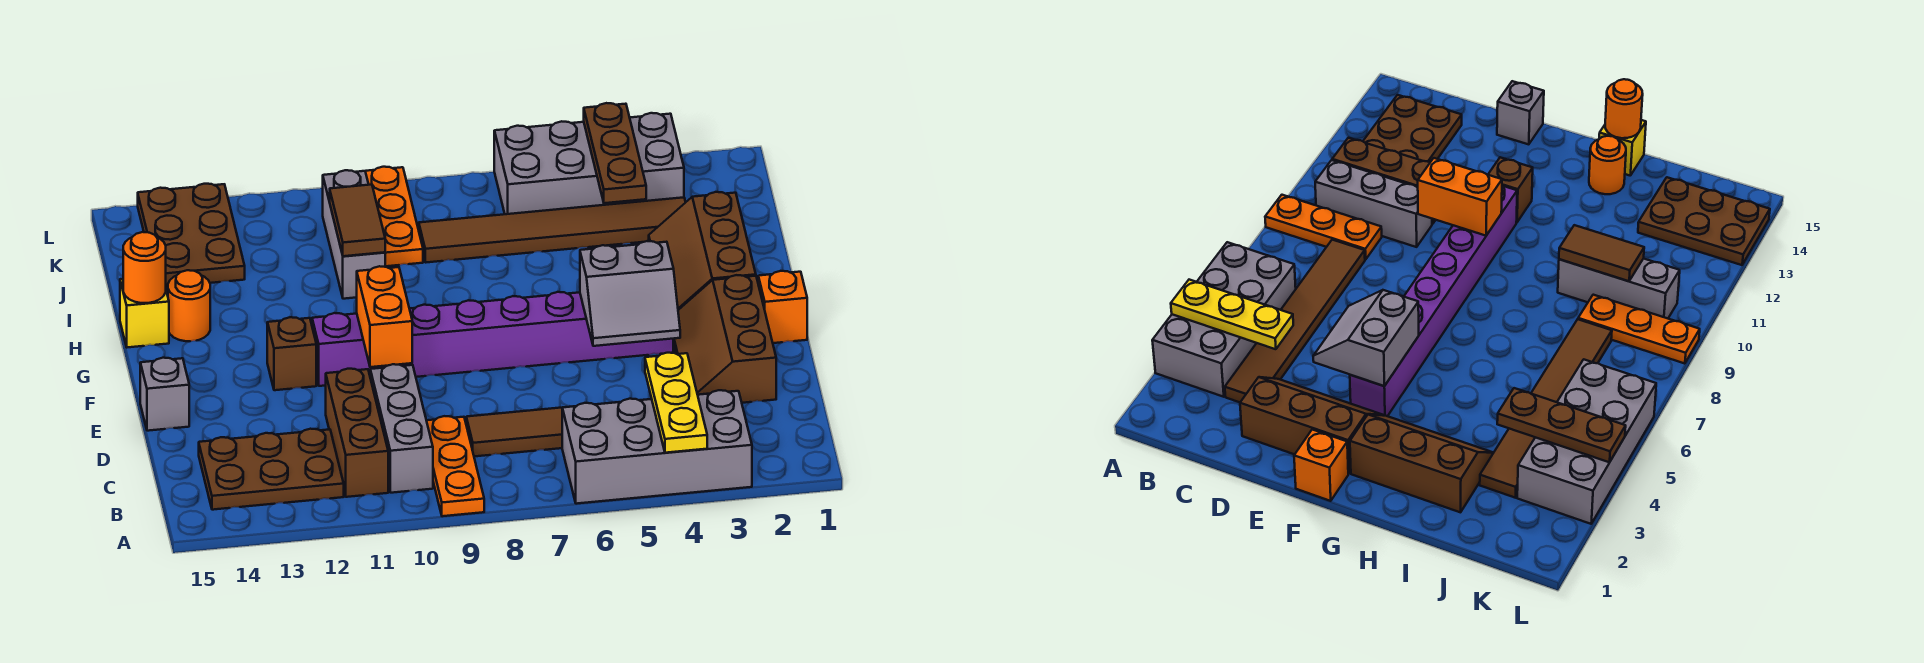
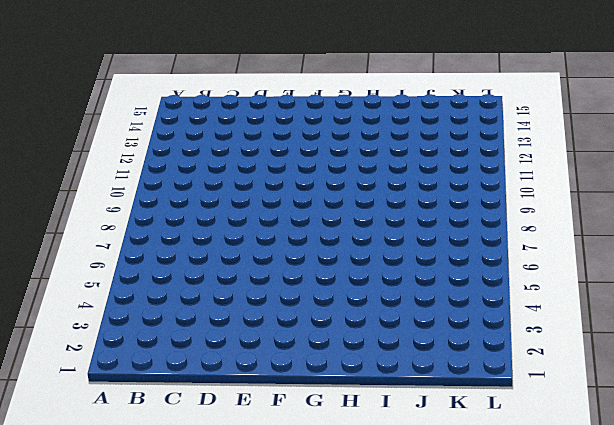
none -> grey brick A3:B6 level 1
none -> orange plate A9:C9 level 1
none -> grey brick B10:D10 level 1

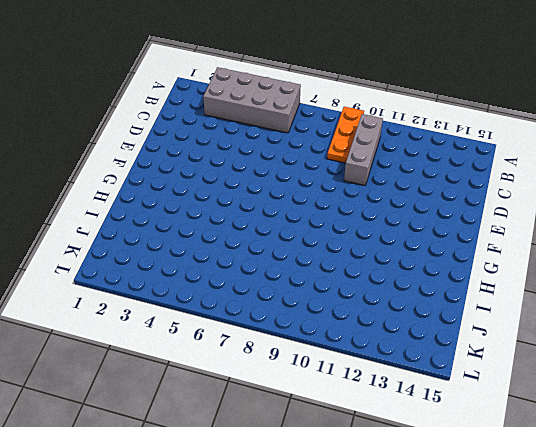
none -> brown brick B11:D11 level 1
none -> brown plate B12:C14 level 1
none -> brown tile C3:C8 level 1

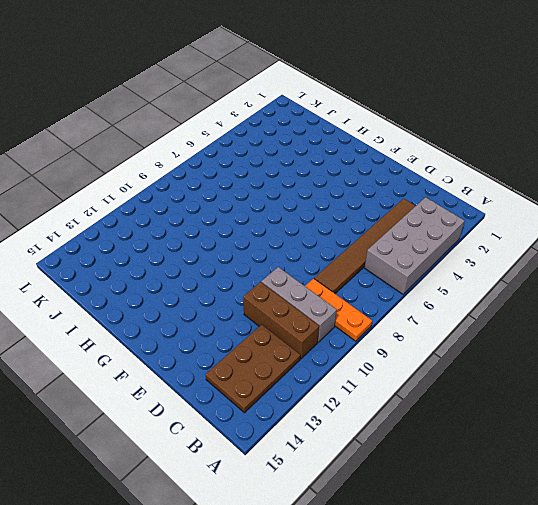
none -> brown slope D2:F3 level 1 top 2
none -> grey brick E15 level 1
none -> orange brick F1 level 1

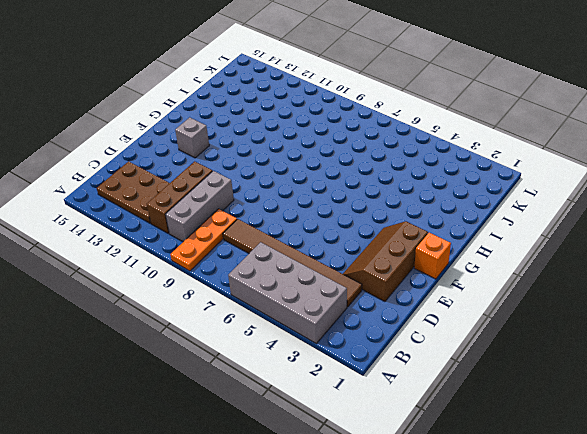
grey brick F13 level 1 -> grey brick E15 level 1
none -> purple brick F4:F11 level 1
none -> brown brick F12 level 1
none -> brown slope G2:I3 level 1 top 2

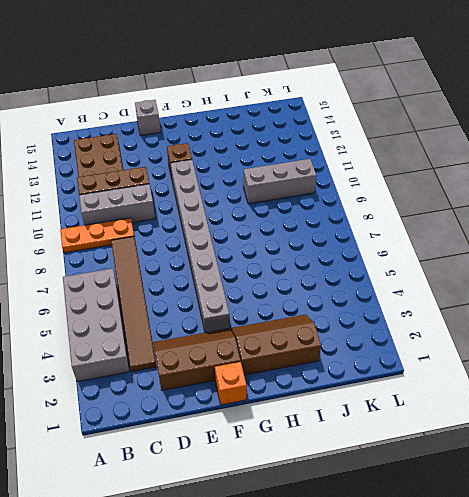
grey brick F4:F11 level 1 -> purple brick F4:F11 level 1
none -> orange round brick H14 level 1
none -> yellow brick H15 level 1
none -> brown tile J3:J8 level 1

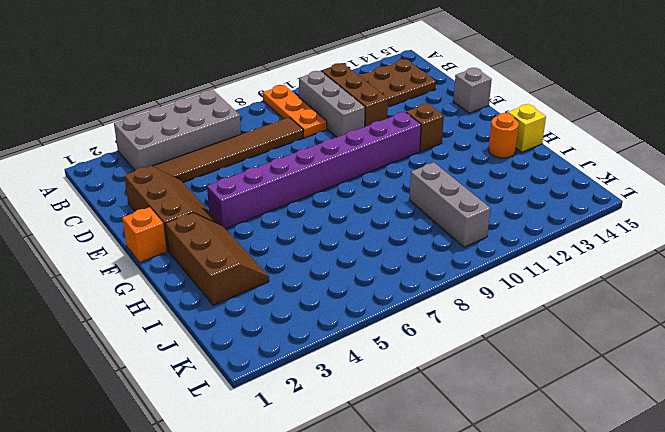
none -> brown tile J3:J8 level 1
none -> orange plate J9:L9 level 1
none -> brown plate J13:L14 level 1

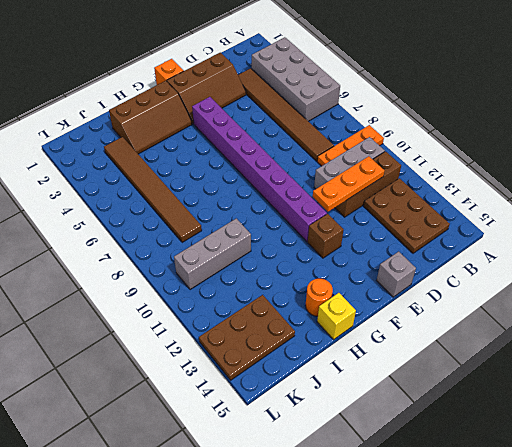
orange plate C11:E11 level 2 -> orange plate J9:L9 level 1
none -> grey brick K3:L6 level 1
none -> yellow plate A4:C4 level 2
none -> grey slope E4:F5 level 2 top F

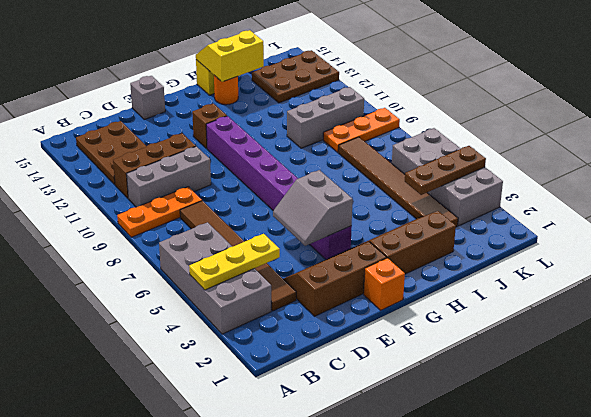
yellow slope H14:I15 level 2 top 14 -> orange round brick H15 level 2
none -> orange brick E10:F10 level 2
none -> brown tile I10:J10 level 2

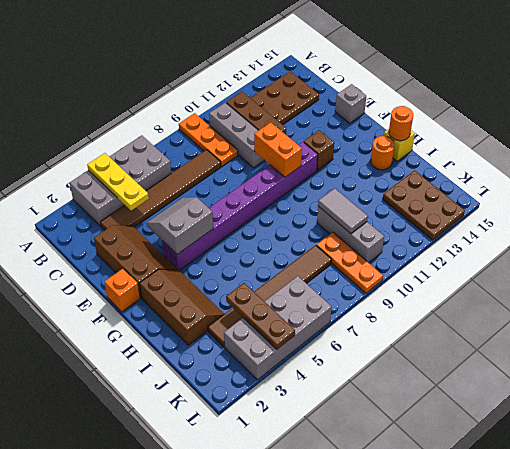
grey tile I10:J10 level 2 -> brown tile I10:J10 level 2

